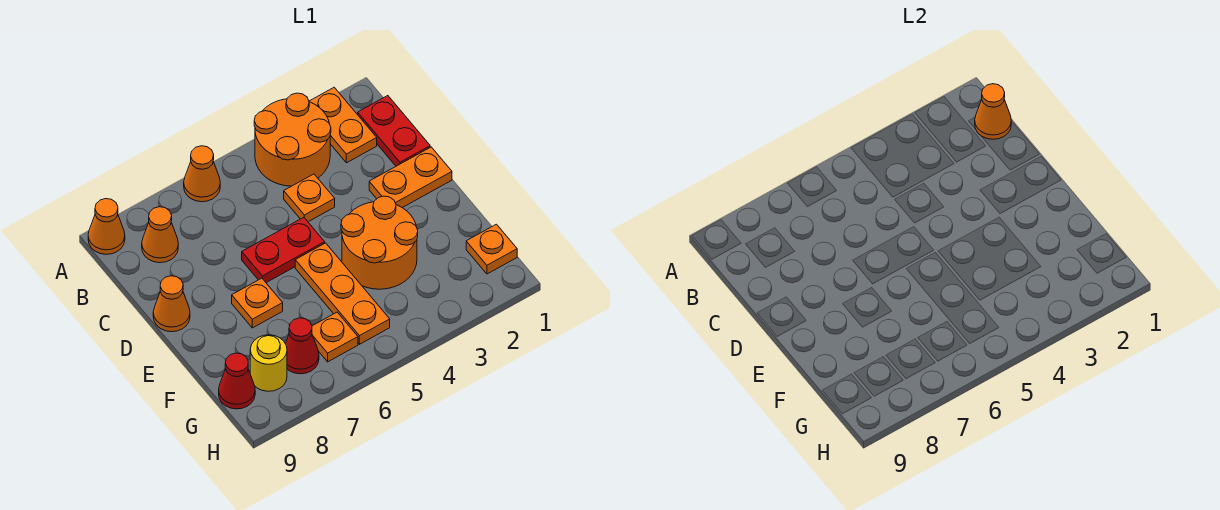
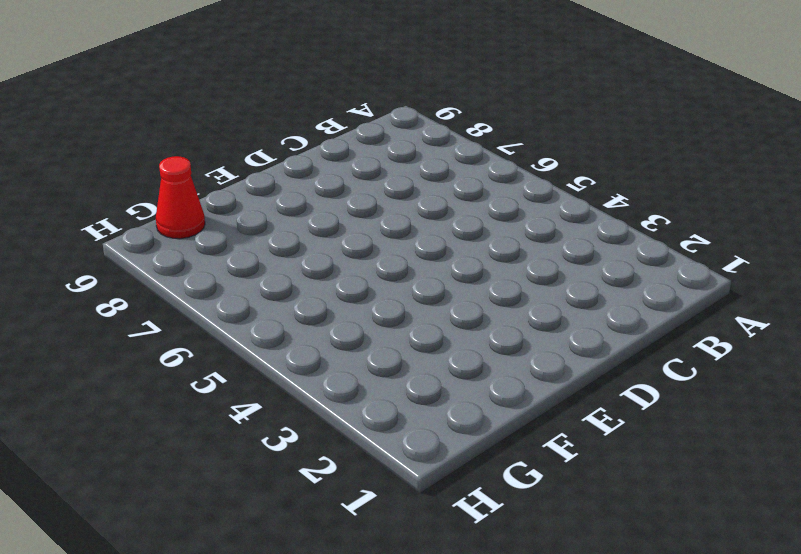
none -> orange plate A2:B2 level 1
none -> orange round brick A3:B4 level 1
none -> orange cone A6 level 1

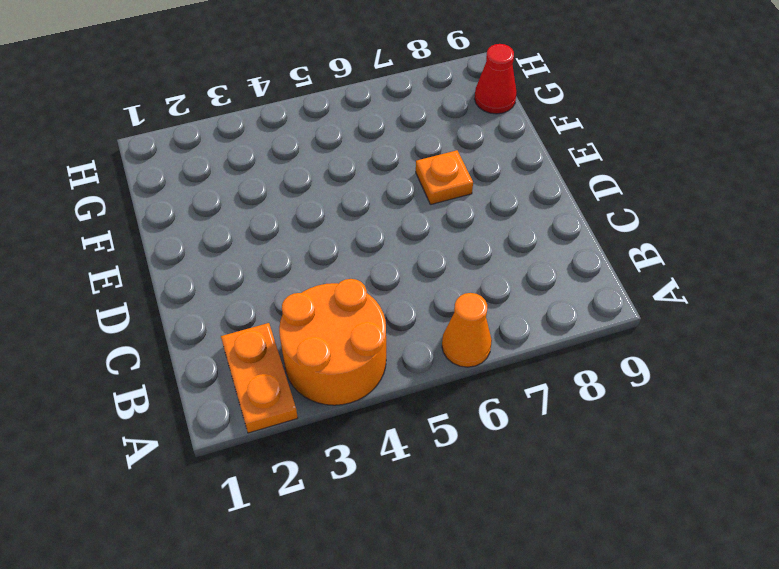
none -> orange cone A9 level 1
none -> red plate B1:C1 level 1
none -> orange cone B8 level 1

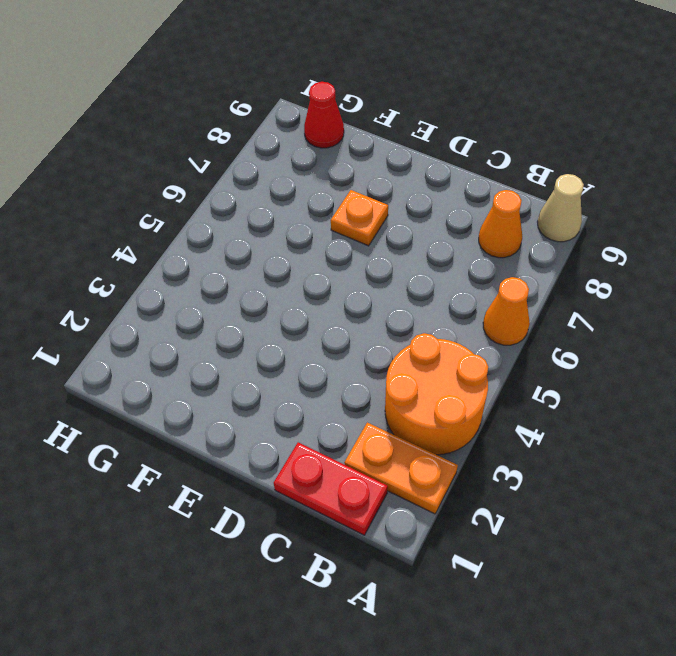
tan cone A9 level 1 -> orange cone A9 level 1
none -> orange plate C4 level 1
none -> orange plate D1:D2 level 1
none -> red plate D5:D6 level 1

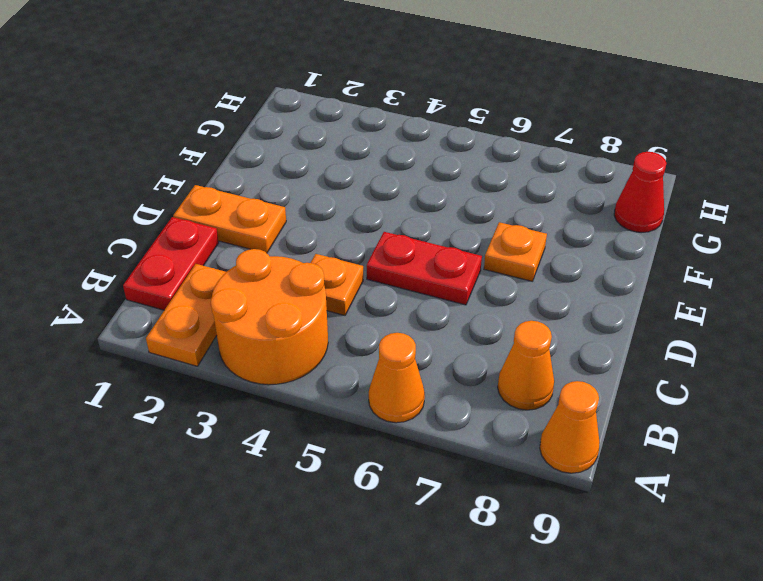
none -> orange cone D9 level 1
none -> orange round brick E3:F4 level 1
none -> orange plate E5:G5 level 1

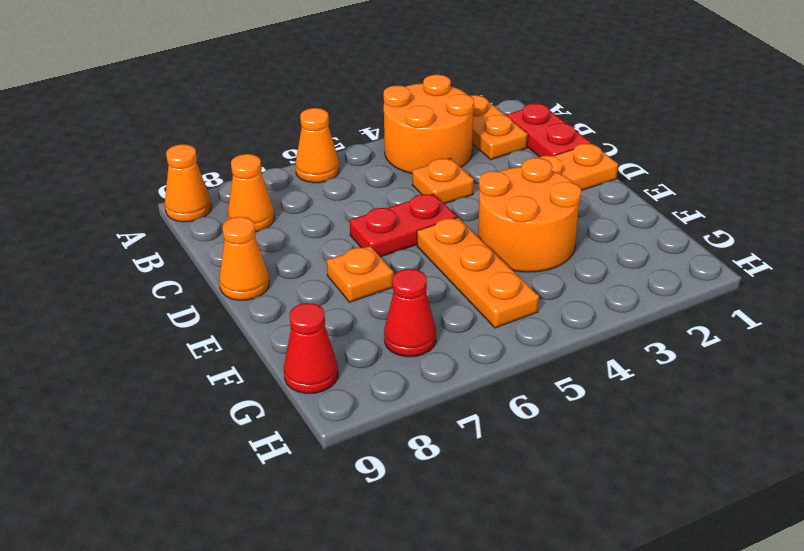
none -> orange plate G1 level 1
none -> orange plate G6 level 1
none -> yellow round brick G8 level 1

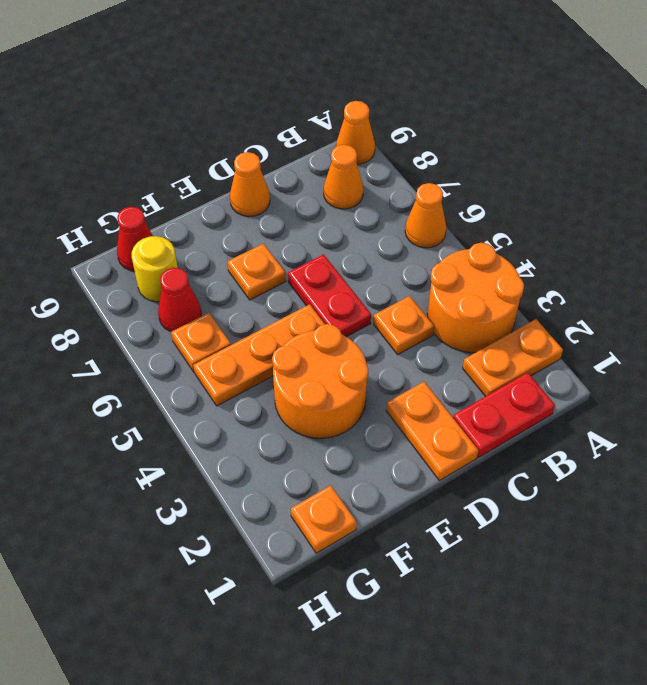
none -> orange cone B1 level 2

